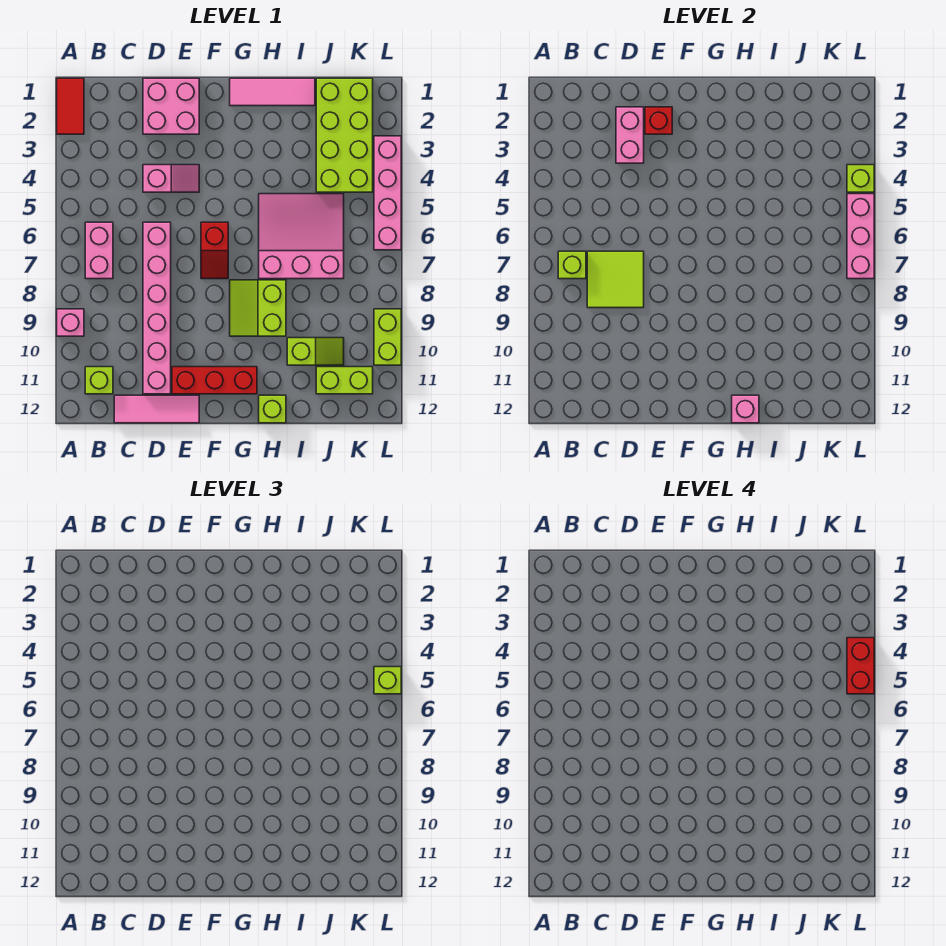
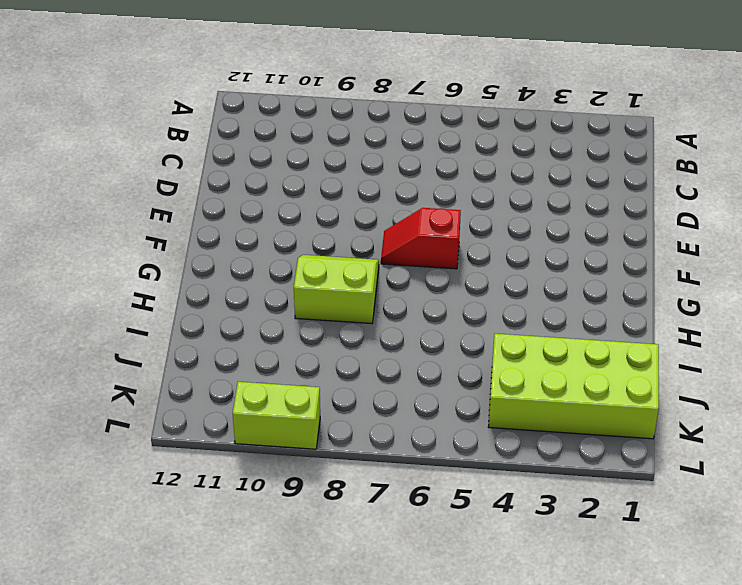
none -> red tile A1:A2 level 1
none -> pink brick A9 level 1
none -> pink brick B6:B7 level 1

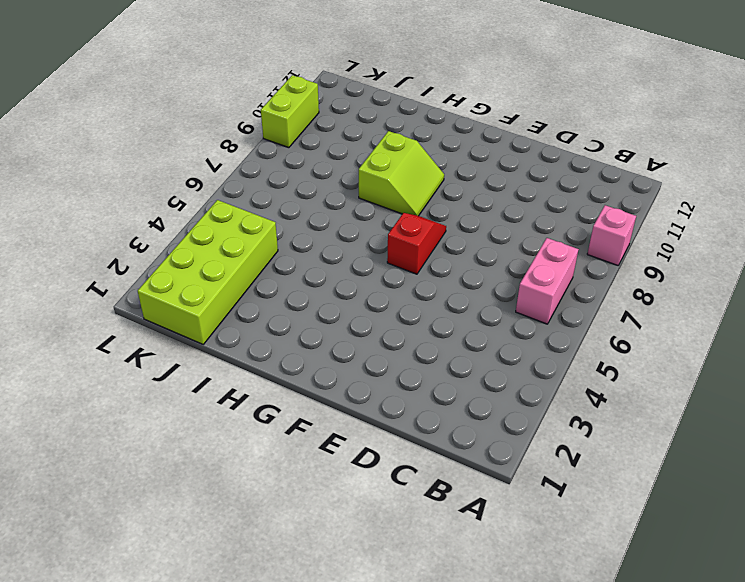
none -> red tile A1:A2 level 1
none -> lime brick B11 level 1
none -> pink tile C12:E12 level 1

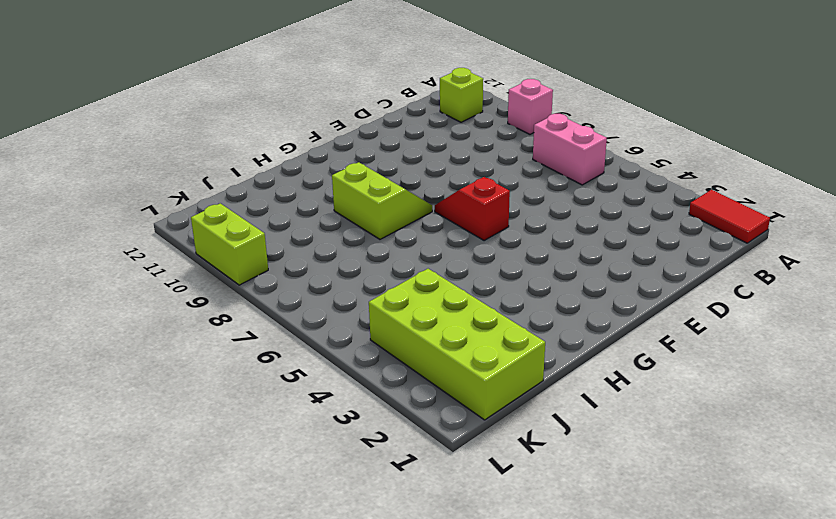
none -> pink tile C12:E12 level 1
none -> pink brick D1:E2 level 1
none -> pink slope D4:E4 level 1 top D

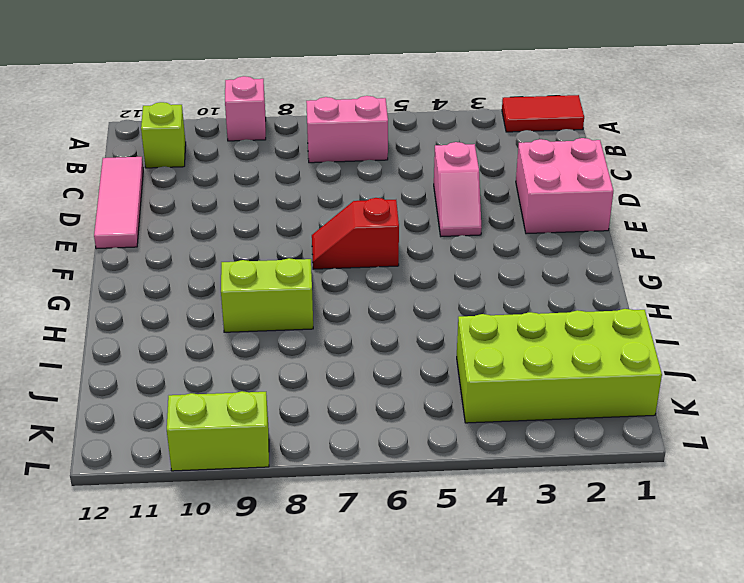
none -> pink brick D6:D11 level 1
none -> red brick E11:G11 level 1
none -> pink tile G1:I1 level 1

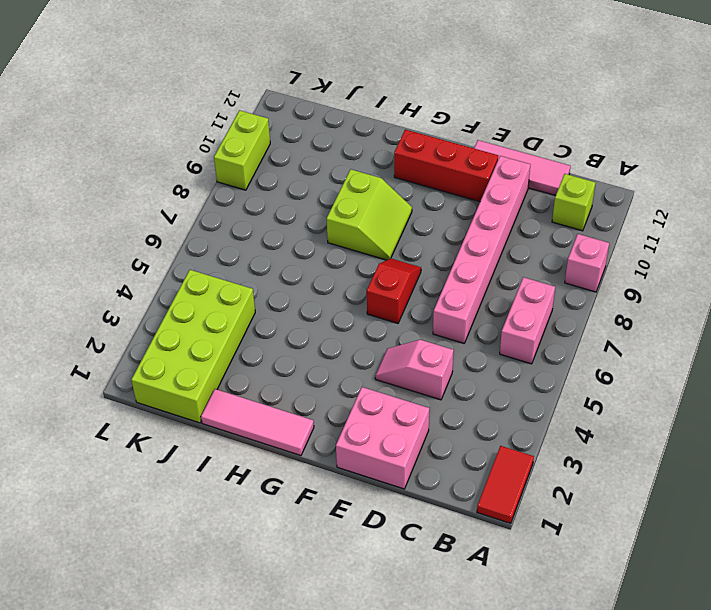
none -> pink slope H5:J7 level 1 top 7
none -> lime brick H12 level 1
none -> lime slope I10:J10 level 1 top I

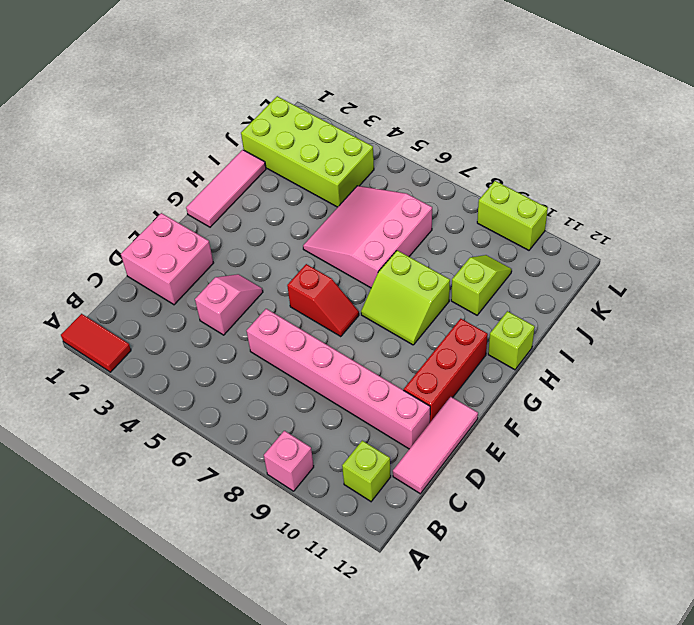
none -> pink brick B6:B7 level 1
none -> lime brick J11:K11 level 1
none -> pink brick L3:L6 level 1

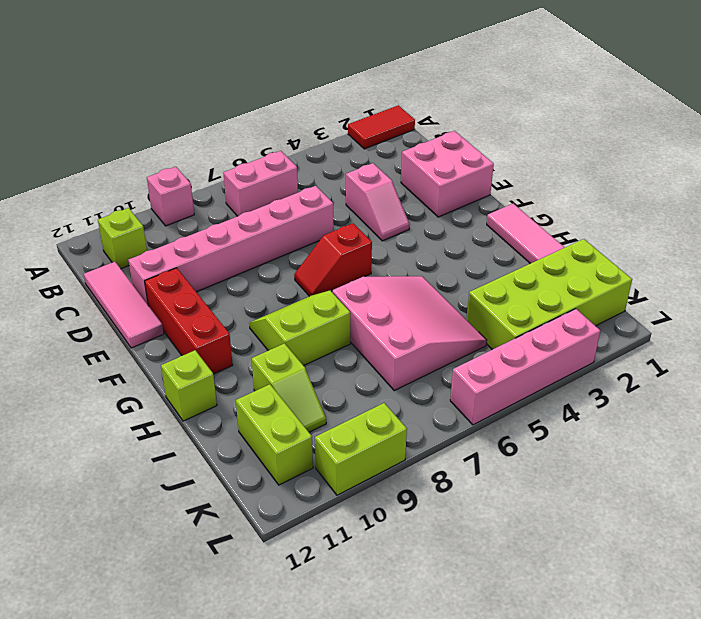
none -> lime brick B7 level 2
none -> lime tile C7:D8 level 2
none -> pink brick D2:D3 level 2

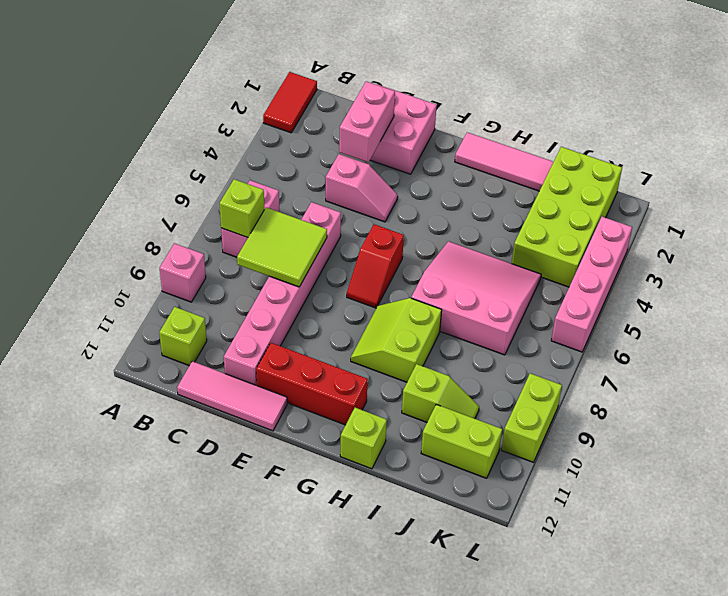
none -> red brick E2 level 2
none -> pink brick H12 level 2
none -> lime brick L4 level 2

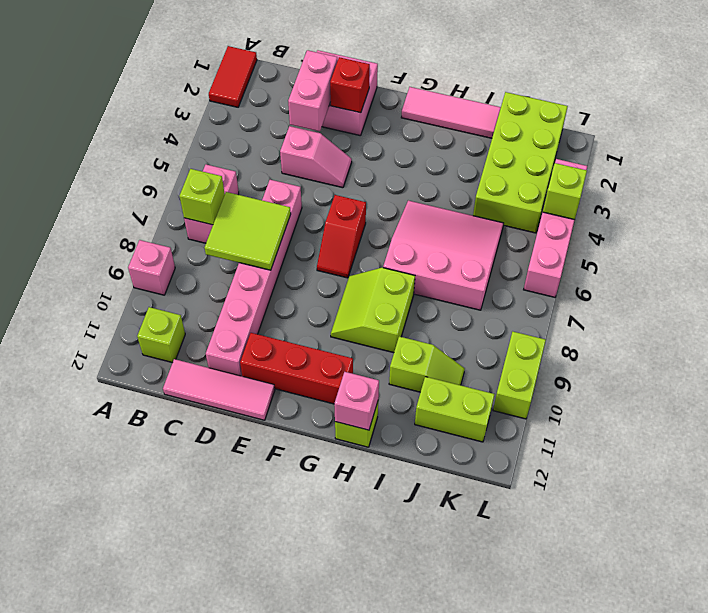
none -> pink brick L5:L7 level 2
none -> lime brick L5 level 3
none -> red brick L4:L5 level 4

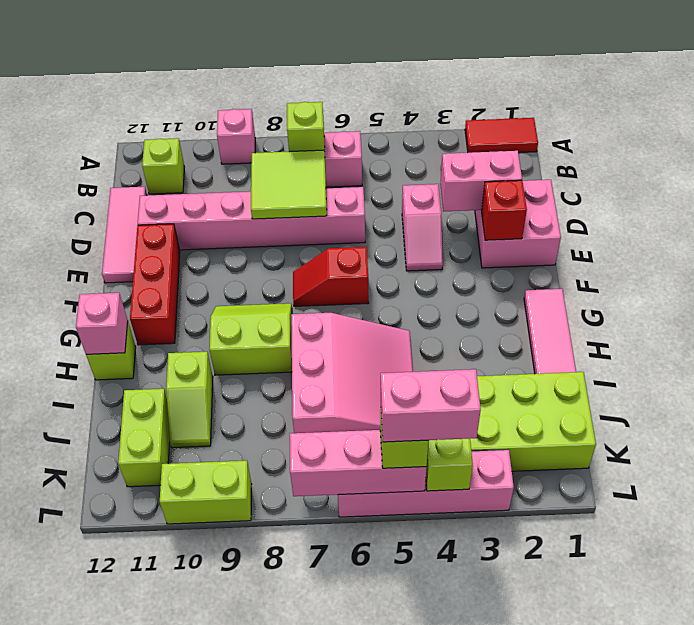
pink brick L4:L5 level 4 -> red brick L4:L5 level 4

